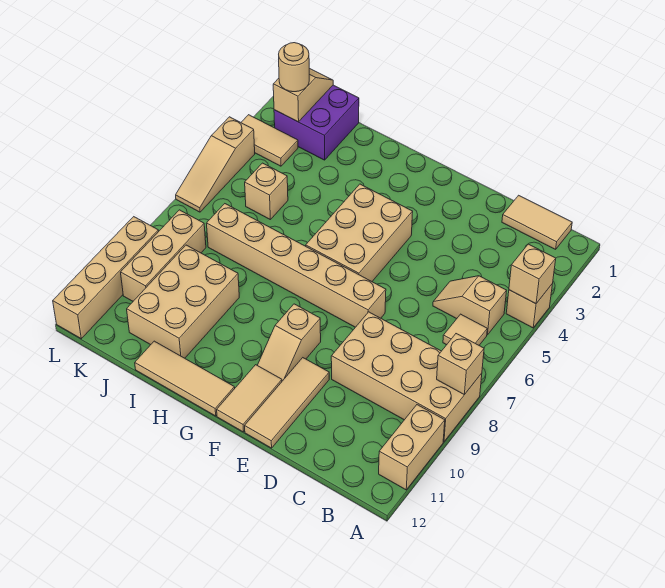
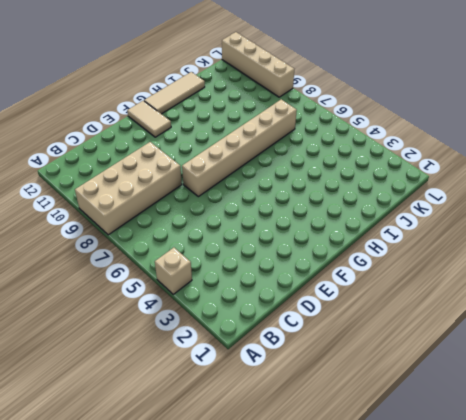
none -> tan brick A10:A11 level 1
none -> tan tile B1:C1 level 1
none -> tan slope B5:C5 level 1 top B

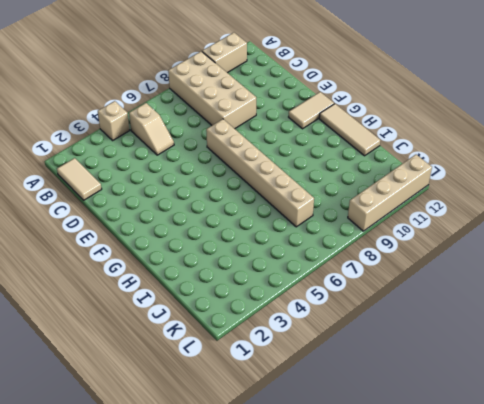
none -> tan tile B6 level 1
none -> tan tile E10:E12 level 1
none -> tan brick F4:G6 level 1

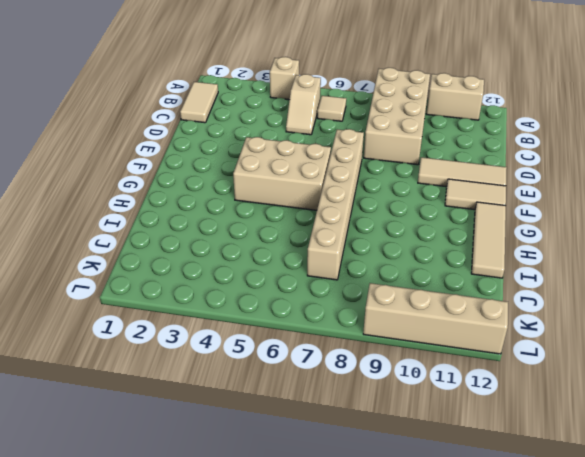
none -> tan slope F9:F10 level 1 top 9
none -> tan brick I9:J11 level 1
none -> purple brick J1:K2 level 1

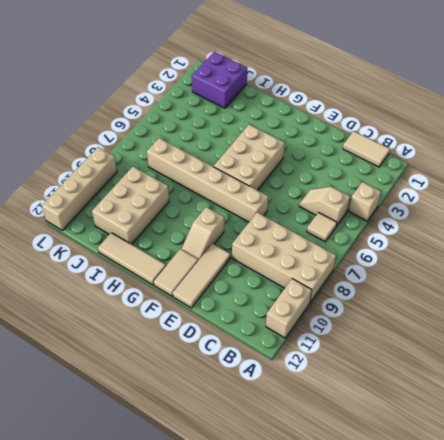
none -> tan brick J5 level 1
none -> tan tile K3:L3 level 1
none -> tan brick K8:K10 level 1

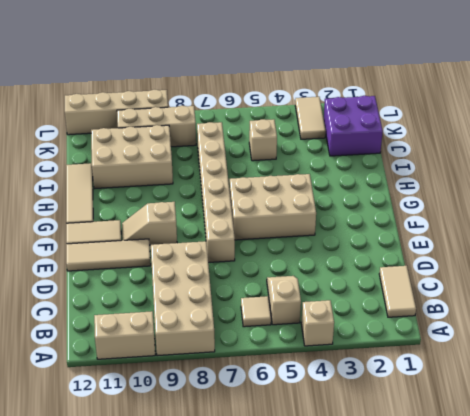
none -> tan slope L4:L6 level 1 top 4
none -> tan brick A4 level 2
none -> tan brick A8 level 2

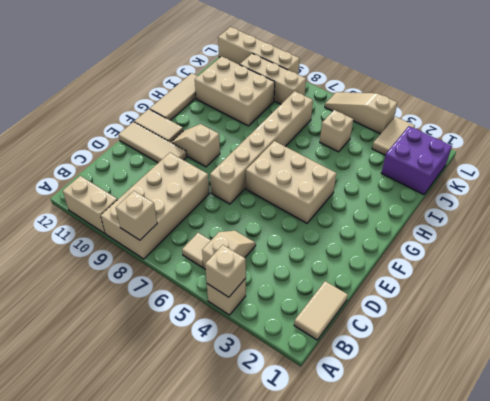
none -> tan slope K1:K2 level 2 top 2
none -> tan round brick K2 level 3

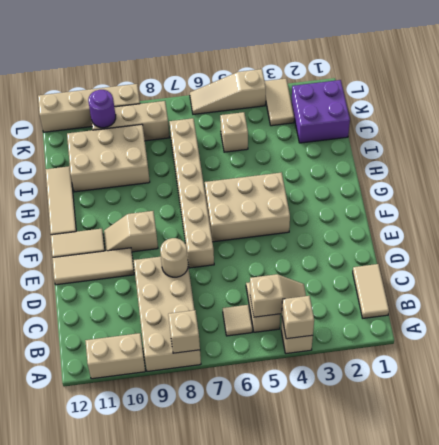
tan slope B4:B5 level 2 top 5 -> tan slope K1:K2 level 2 top 2
tan round brick D8 level 2 -> tan round brick K2 level 3
purple round brick K10 level 2 -> none

